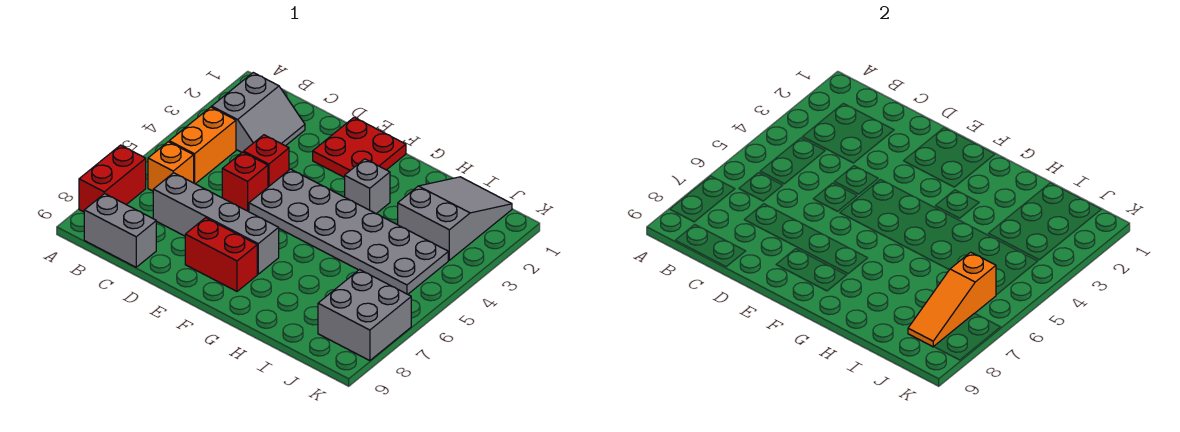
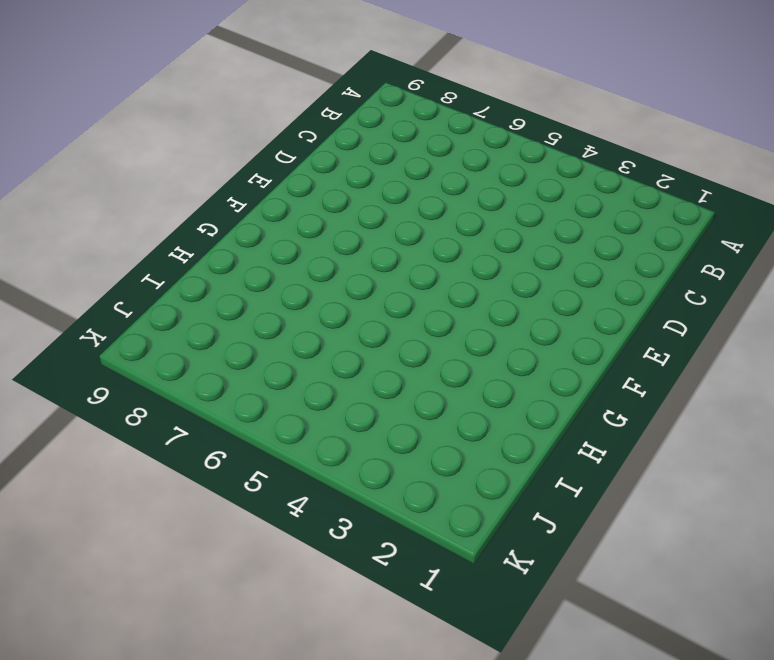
none -> red brick A7:A8 level 1
none -> grey slope B2:C3 level 1 top B
none -> orange brick B4:B5 level 1

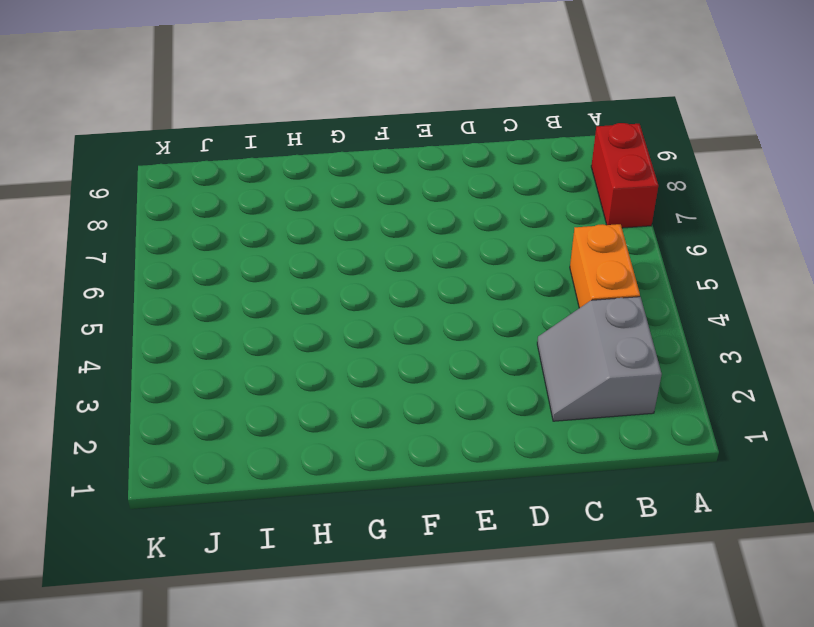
none -> orange brick B6 level 1
none -> grey brick B9:C9 level 1
none -> grey brick C7:F7 level 1

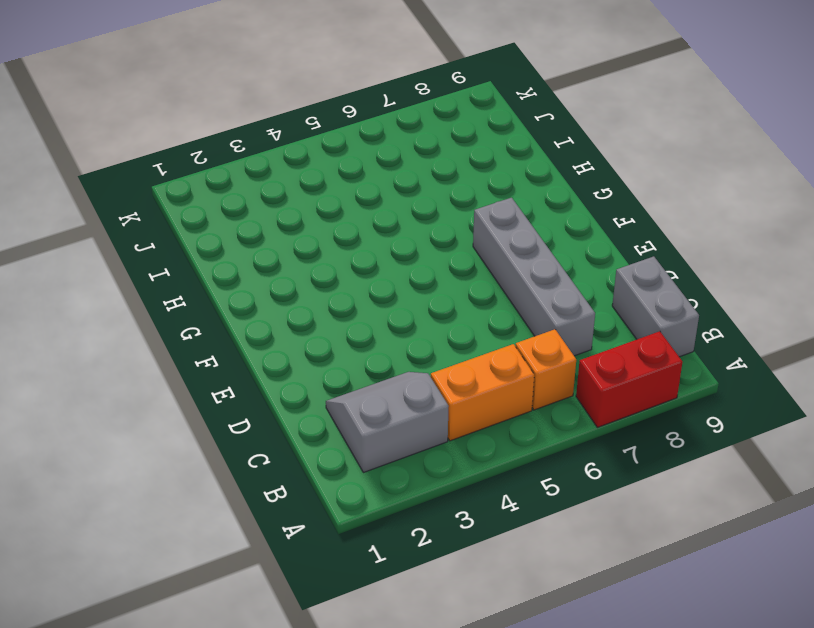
none -> red brick D4 level 1
none -> red brick D5 level 1
none -> red plate E1:F2 level 1

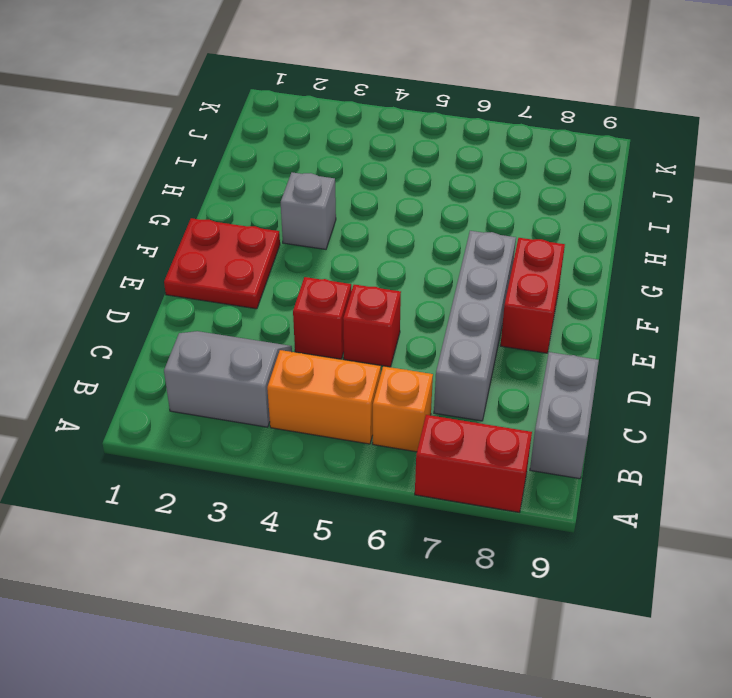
none -> grey plate E4:J5 level 1
none -> grey slope I1:J3 level 1 top 3
none -> grey brick J7:K8 level 1

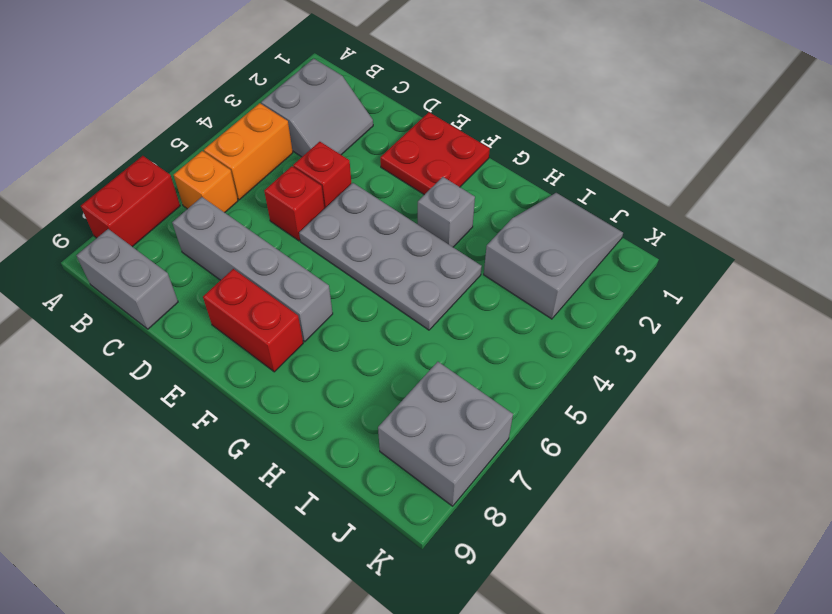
grey plate E4:H5 level 1 -> grey plate E4:J5 level 1
none -> orange slope J6:J8 level 2 top 6

